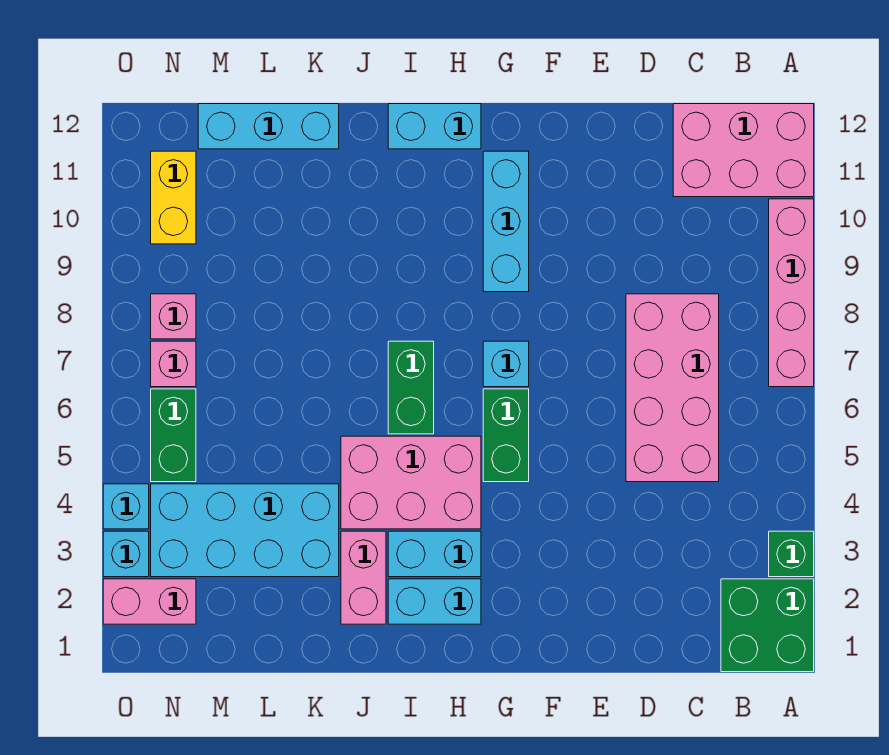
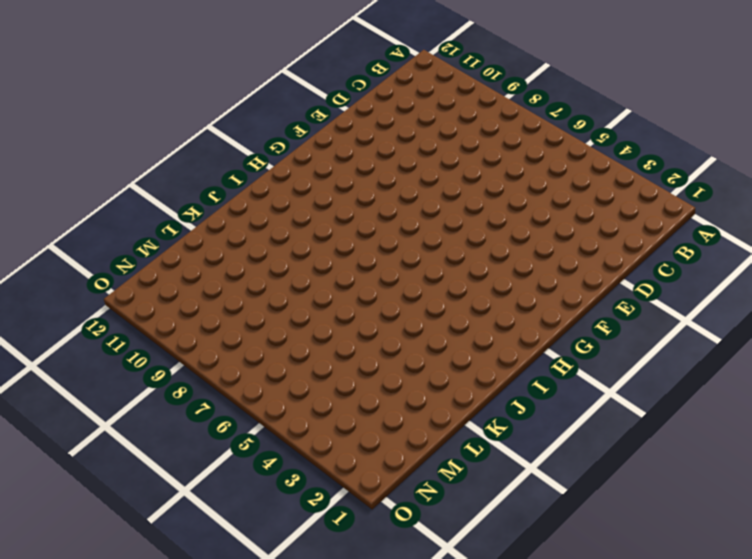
none -> green brick A1:B2 level 1
none -> green brick A3 level 1
none -> pink brick A7:A10 level 1

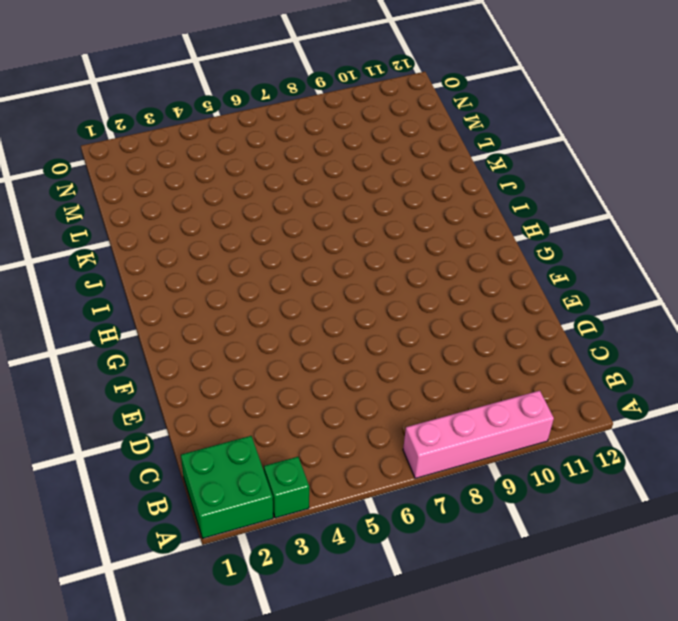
none -> pink brick A11:C12 level 1
none -> pink brick C5:D8 level 1
none -> green brick G5:G6 level 1

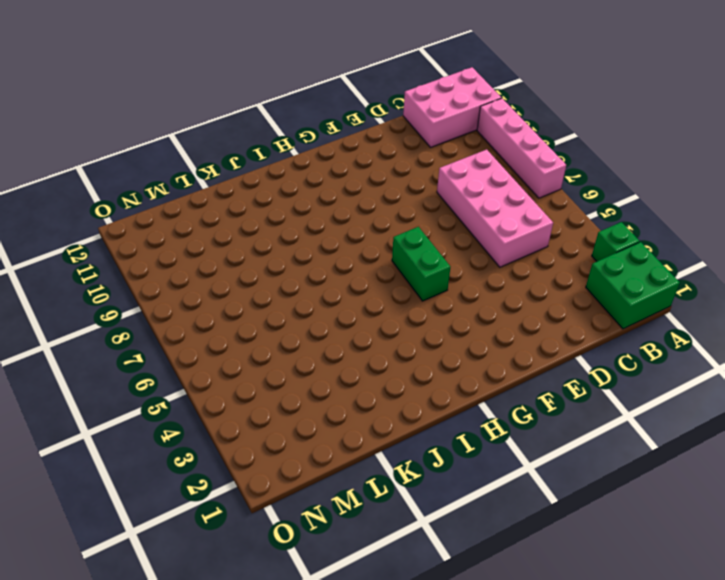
none -> cyan brick G7 level 1
none -> cyan brick G9:G11 level 1
none -> cyan brick H2:I2 level 1

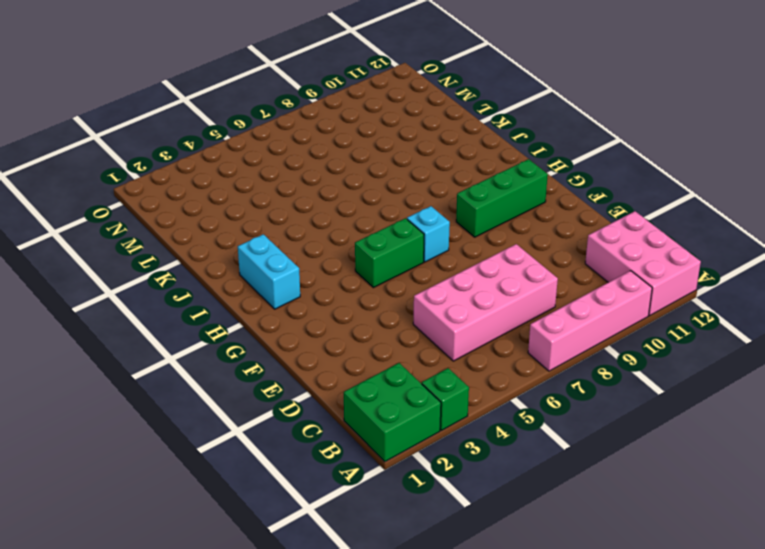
green brick G9:G11 level 1 -> cyan brick G9:G11 level 1
none -> cyan brick H3:I3 level 1
none -> pink brick H4:J5 level 1
none -> cyan brick H12:I12 level 1

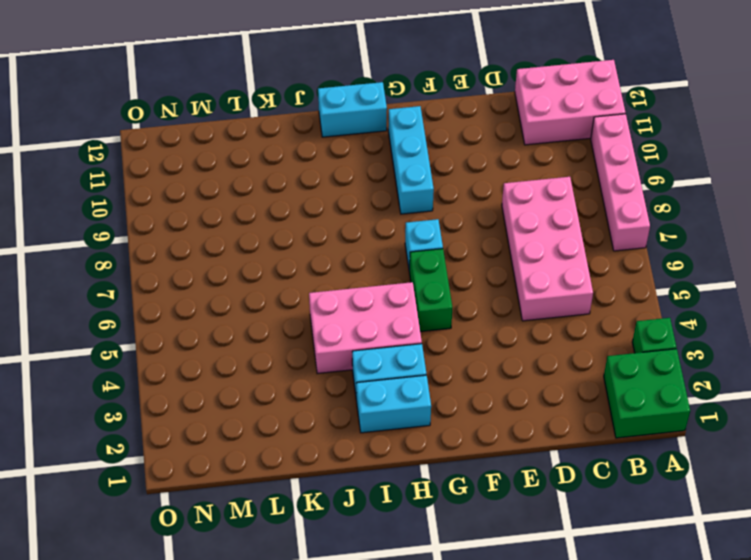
none -> green brick I6:I7 level 1
none -> pink brick J2:J3 level 1
none -> cyan brick K3:N4 level 1

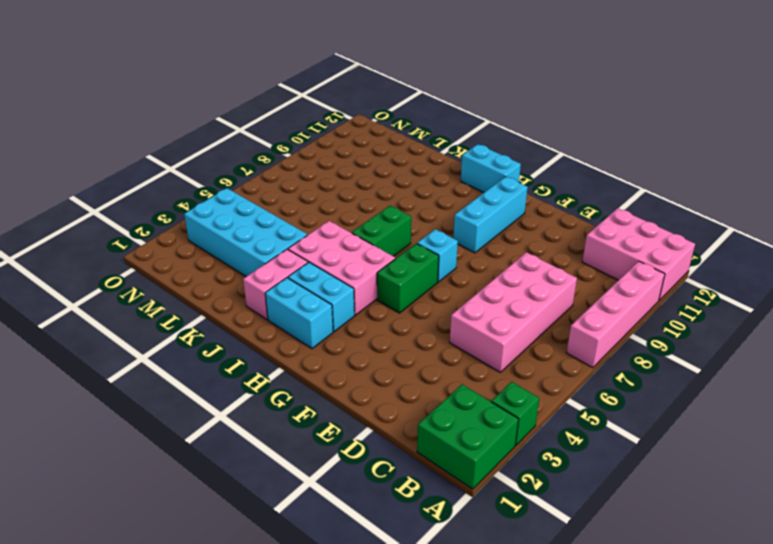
none -> cyan brick K12:M12 level 1
none -> pink brick N2:O2 level 1
none -> green brick N5:N6 level 1

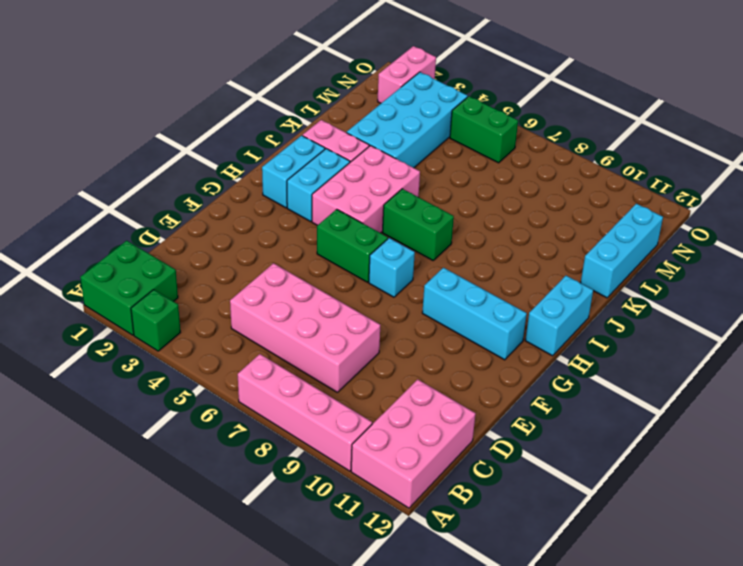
none -> pink brick N7 level 1
none -> pink brick N8 level 1
none -> yellow brick N10:N11 level 1

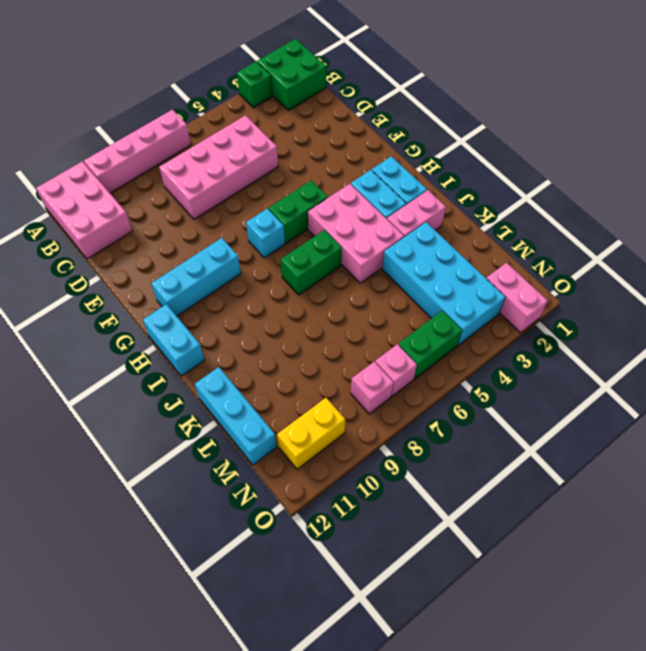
none -> cyan brick O3 level 1
none -> cyan brick O4 level 1

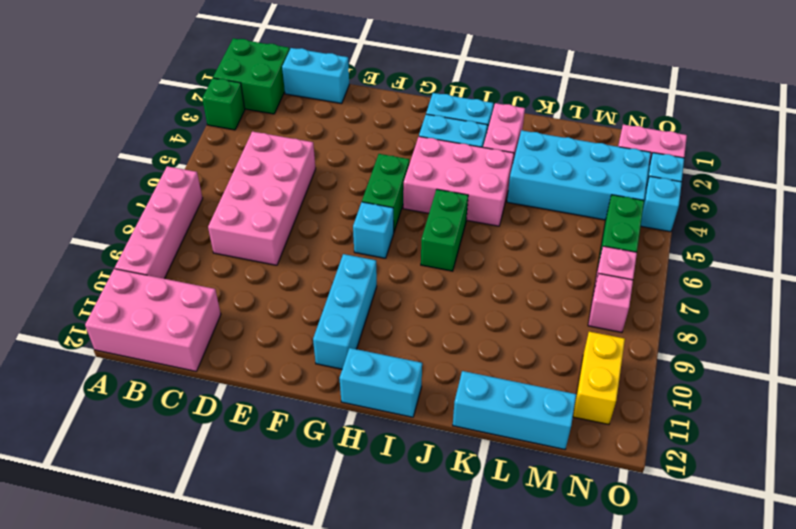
cyan brick C1:D1 level 1 -> none

